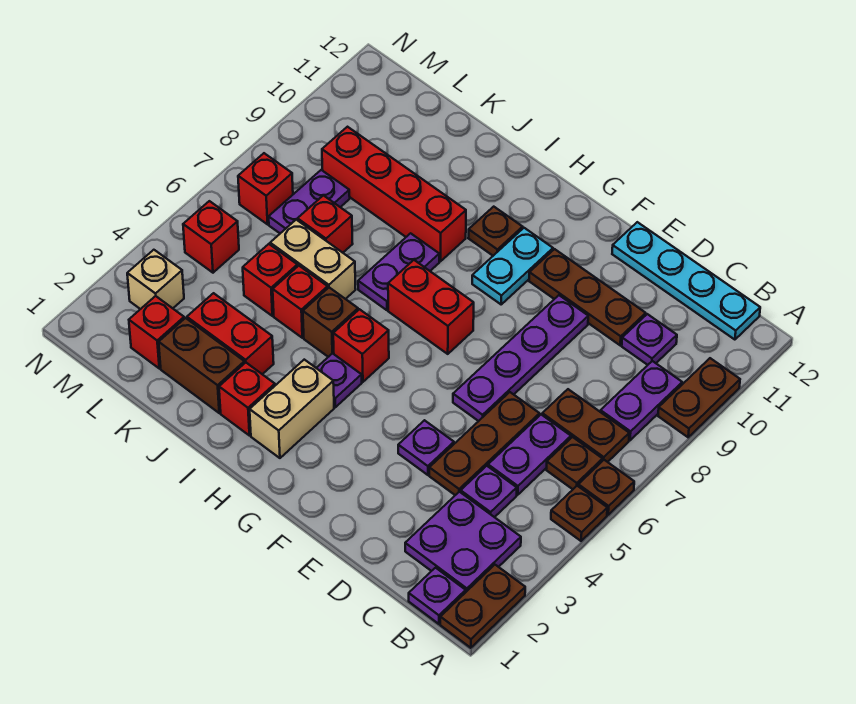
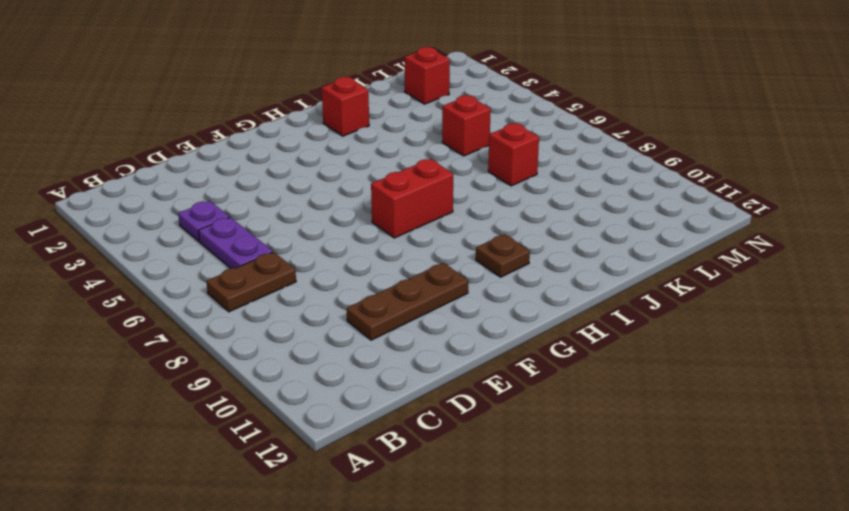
none -> brown plate A1:A2 level 1
none -> brown plate A5 level 1
none -> brown plate A6 level 1
none -> brown plate A9:A10 level 1

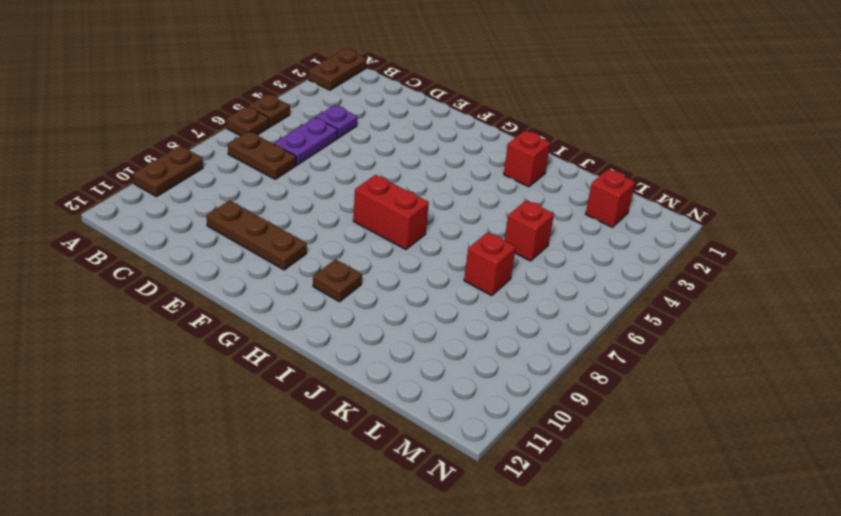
none -> purple plate B1 level 1
none -> purple plate B2:C3 level 1
none -> brown plate B6 level 1
none -> purple plate B8:B9 level 1

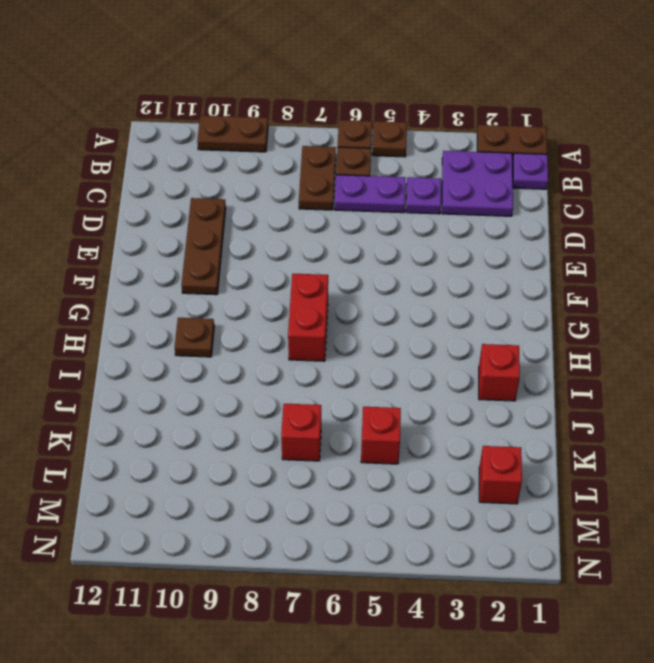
none -> purple plate B8:B9 level 1
none -> cyan plate B12:E12 level 1
none -> purple plate C10 level 1
none -> brown plate D4:D6 level 1

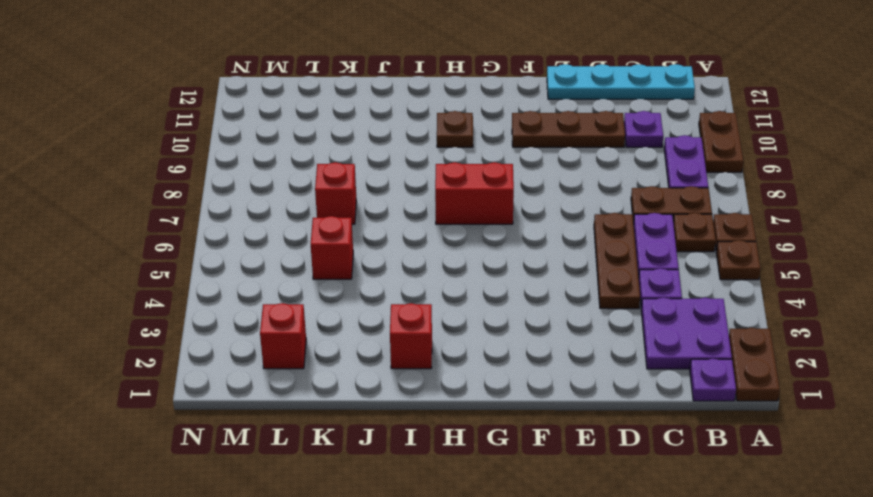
none -> purple plate E4 level 1
none -> purple plate E6:E9 level 1
none -> cyan plate G9:G10 level 1
none -> tan brick H2:H3 level 1

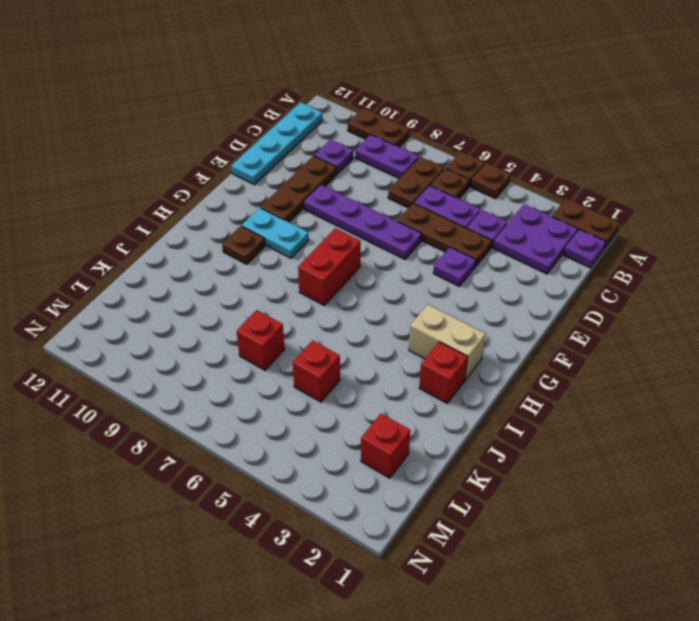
none -> purple plate H4 level 1
none -> red brick H5 level 1
none -> brown brick I5 level 1
none -> purple plate I7:I8 level 1

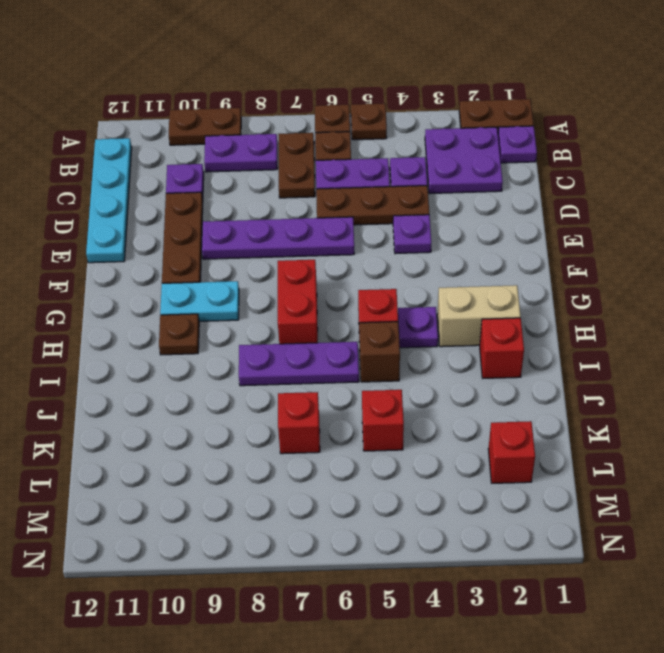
purple plate I6:I8 level 1 -> purple plate I7:I8 level 1
none -> red brick I9:L9 level 1
none -> brown brick J2:K2 level 1
none -> red brick J3:K3 level 1
none -> red brick J5 level 1

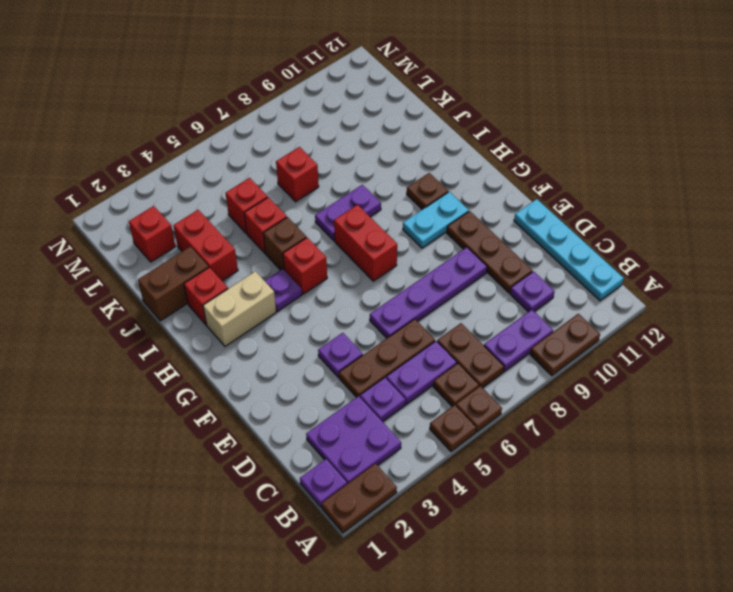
brown brick J1:J2 level 1 -> brown brick J2:K2 level 1
none -> red brick I9:L9 level 1
none -> tan brick J6:K6 level 1
none -> purple plate L7:L8 level 1
none -> tan brick M3 level 1

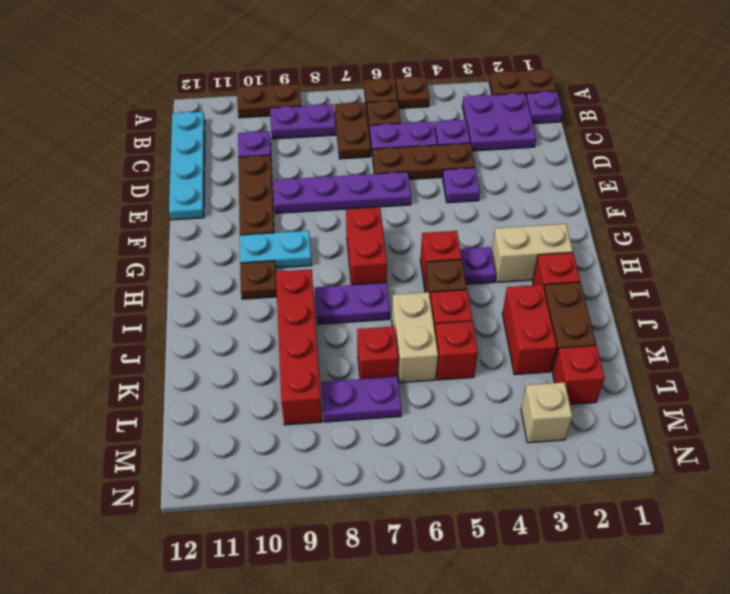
none -> red brick M5 level 1
none -> red brick M7 level 1

